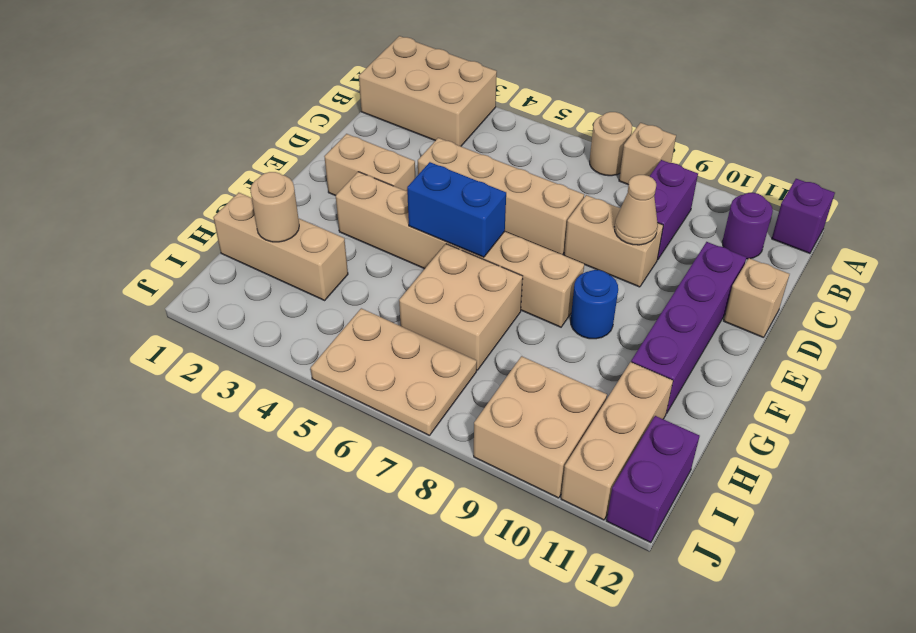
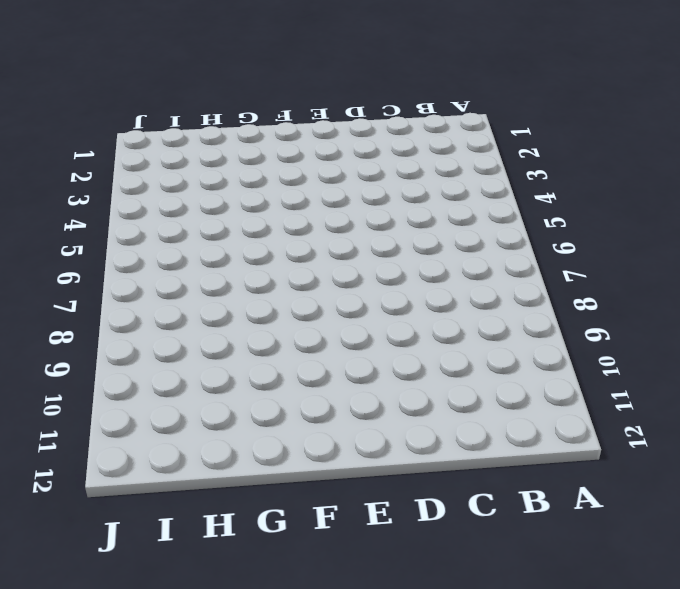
none -> tan brick A1:B3 level 1
none -> tan round brick A7 level 1
none -> tan brick A8 level 1

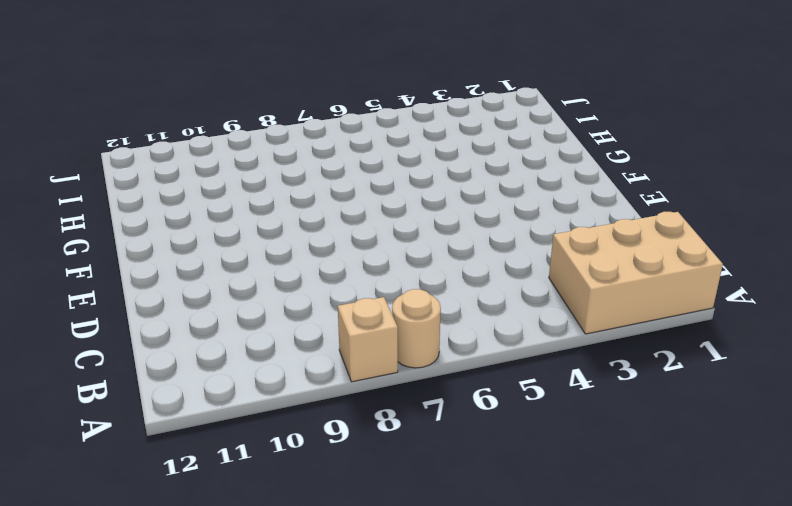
none -> purple brick A12 level 1
none -> purple brick B9:C9 level 1
none -> purple round brick B11 level 1

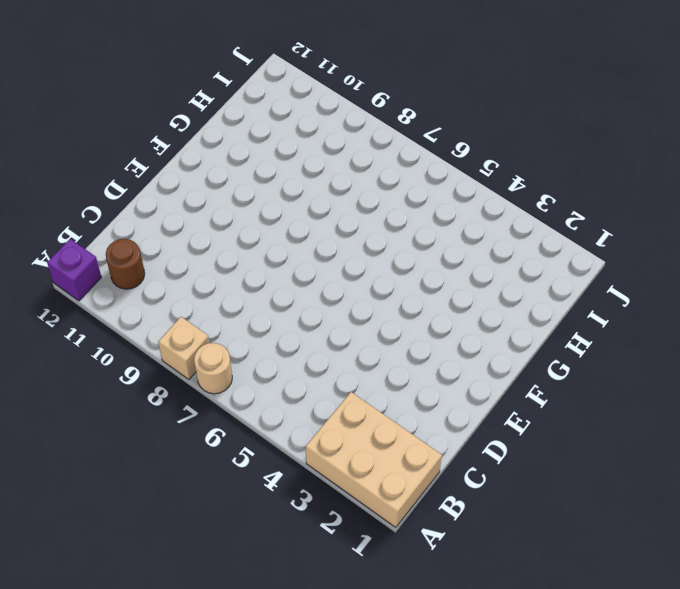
brown round brick B11 level 1 -> purple round brick B11 level 1
none -> purple brick B9:C9 level 1
none -> tan brick D4:D7 level 1
none -> tan brick D8:D9 level 1

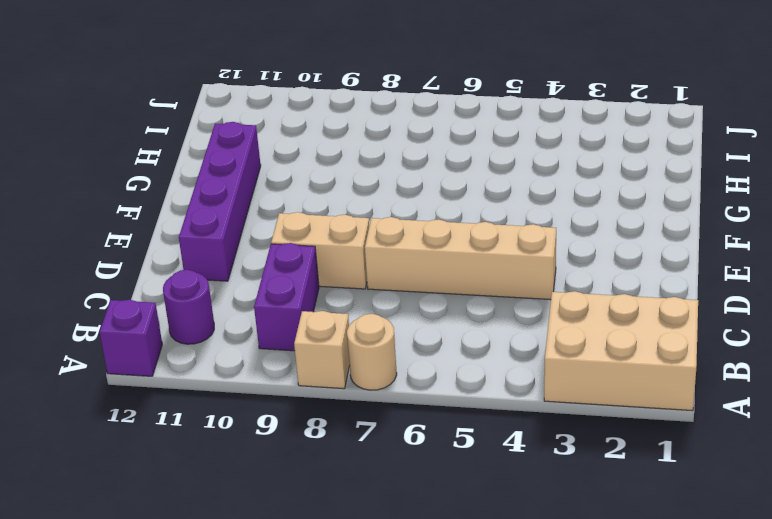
none -> tan brick D12 level 1
none -> tan brick E2:E3 level 1
none -> tan brick F3:F8 level 1

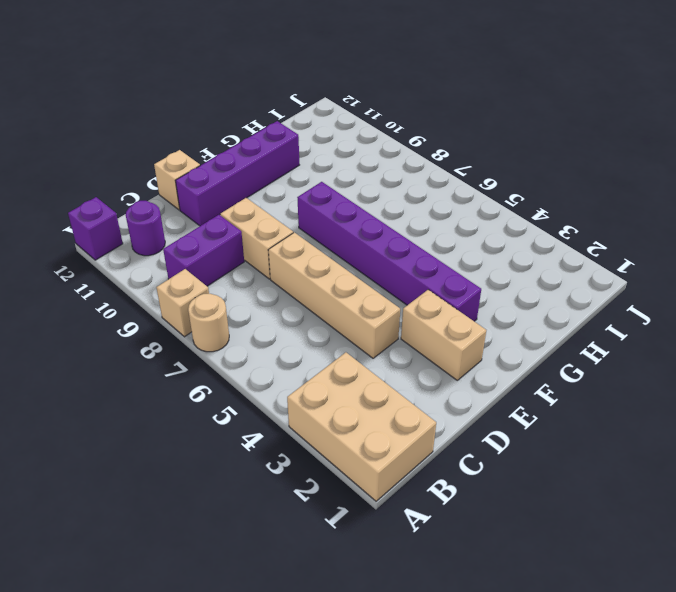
purple brick F3:F8 level 1 -> tan brick F3:F8 level 1
none -> blue round brick F9 level 1
none -> tan brick G6:H7 level 1
none -> tan brick H1:H3 level 1

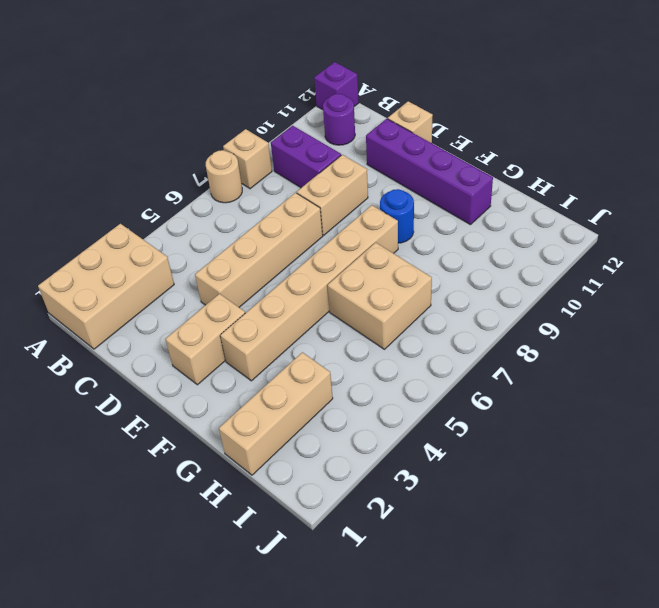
none -> tan brick H11:J11 level 1
none -> tan plate I5:J7 level 1
none -> tan brick I9:J10 level 1

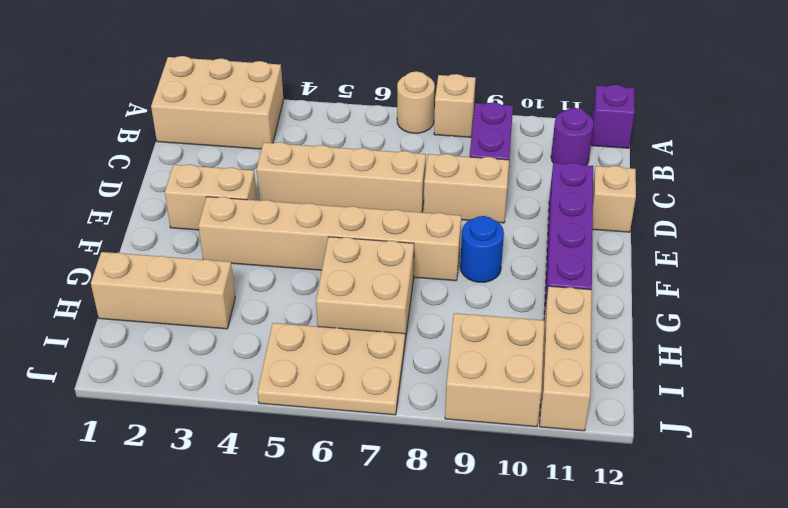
none -> purple brick I12:J12 level 1
none -> tan cone D9 level 2
none -> blue brick F5:F6 level 2

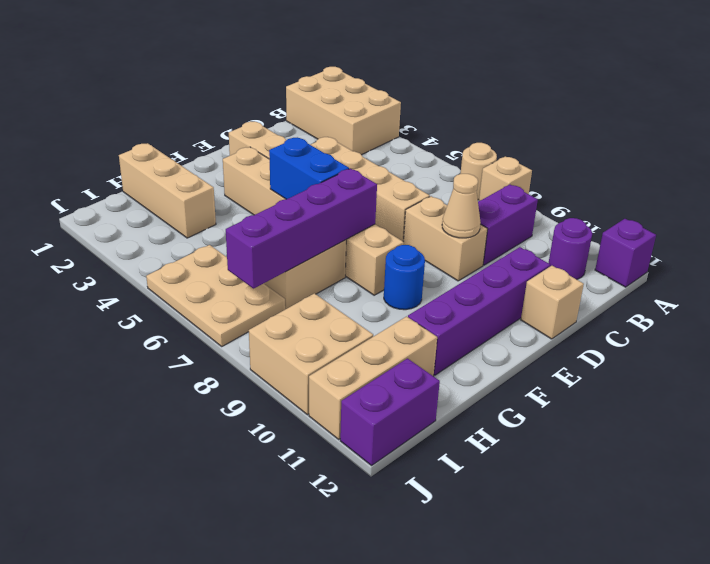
purple brick F7:I7 level 2 -> none
none -> tan round brick H2 level 2

